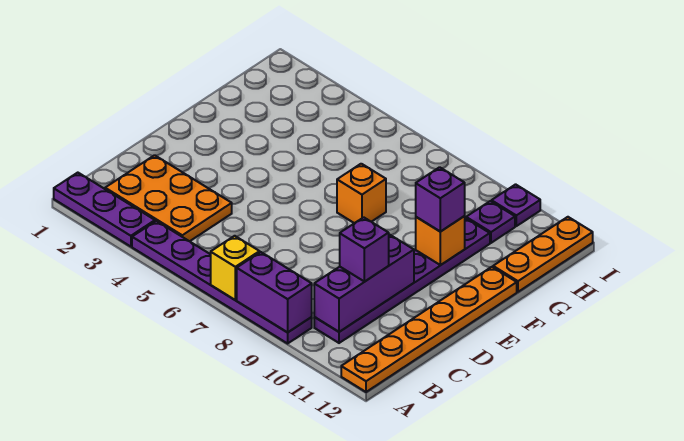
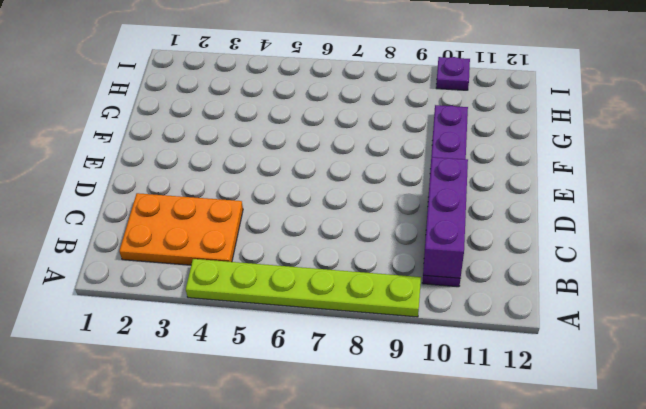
lime plate A4:A9 level 1 -> purple plate A4:A9 level 1
none -> purple plate A1:A3 level 1
none -> orange plate A12:F12 level 1
none -> orange brick F7 level 1

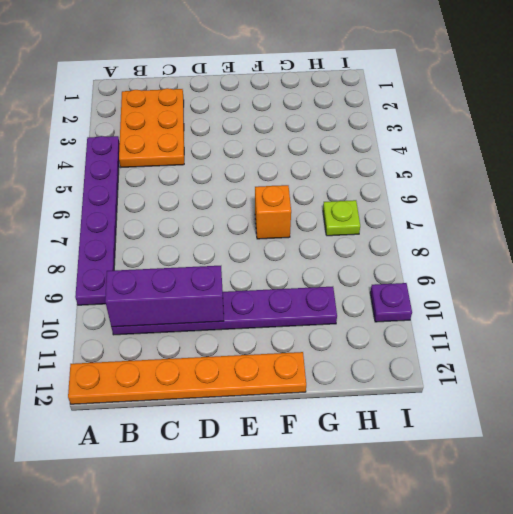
lime plate H7 level 1 -> none
none -> purple plate A1:A3 level 1
none -> orange plate G12:I12 level 1
none -> purple plate H10 level 1

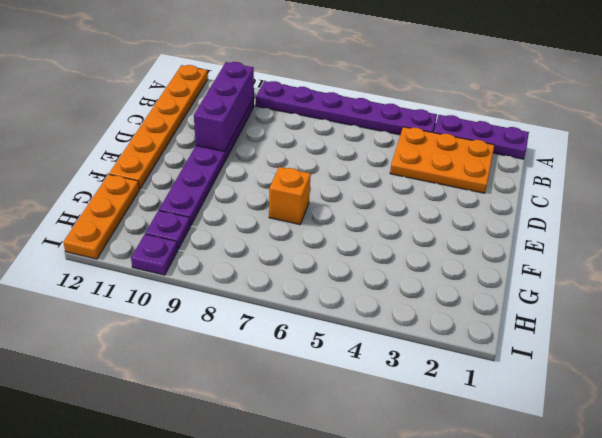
none -> yellow brick A7 level 2
none -> purple brick A8:A9 level 2
none -> orange brick F10 level 2

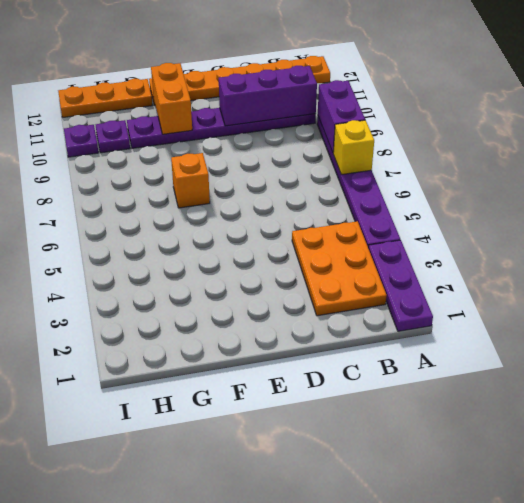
orange brick F10:F11 level 2 -> orange brick F10 level 2
none -> purple brick C10 level 3
none -> purple brick F10 level 3

